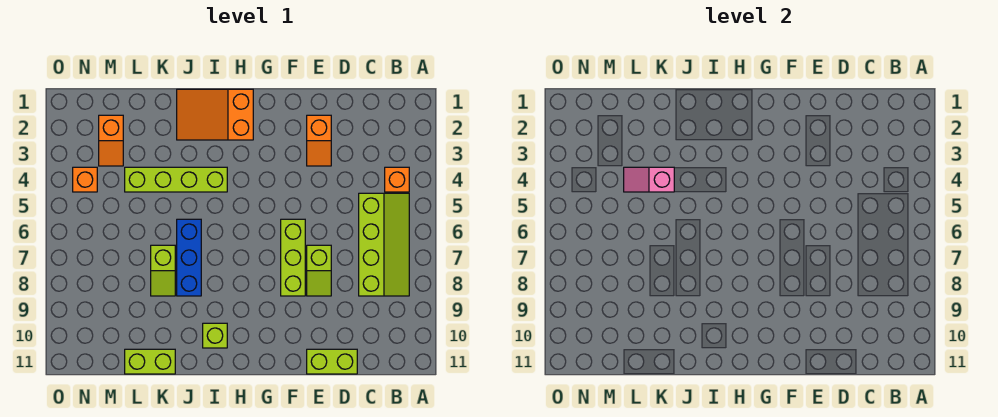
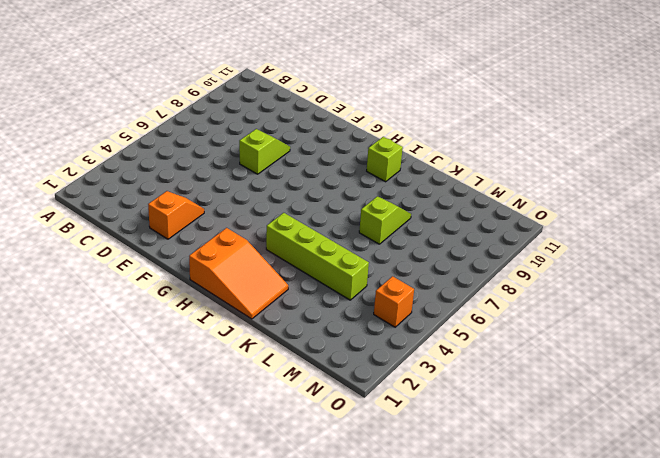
none -> orange brick B4 level 1
none -> lime slope B5:C8 level 1 top C
none -> lime brick D11:E11 level 1

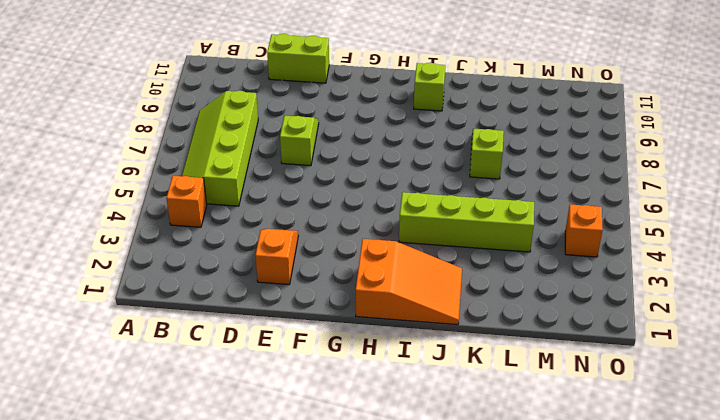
none -> lime brick F6:F8 level 1
none -> blue brick J6:J8 level 1
none -> lime brick K11:L11 level 1

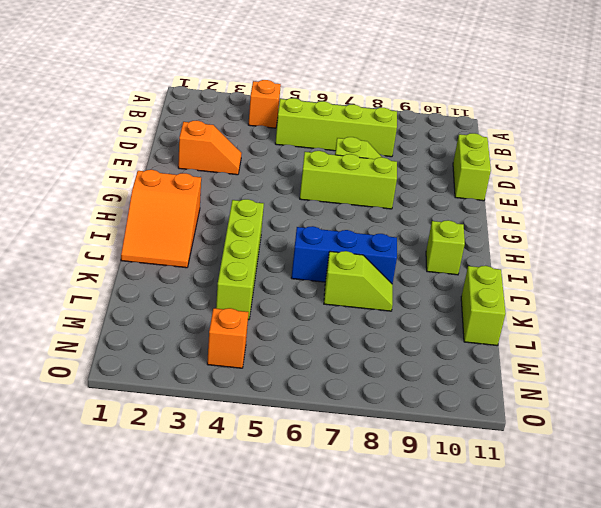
none -> orange slope M2:M3 level 1 top 2
none -> pink slope K4:L4 level 2 top K

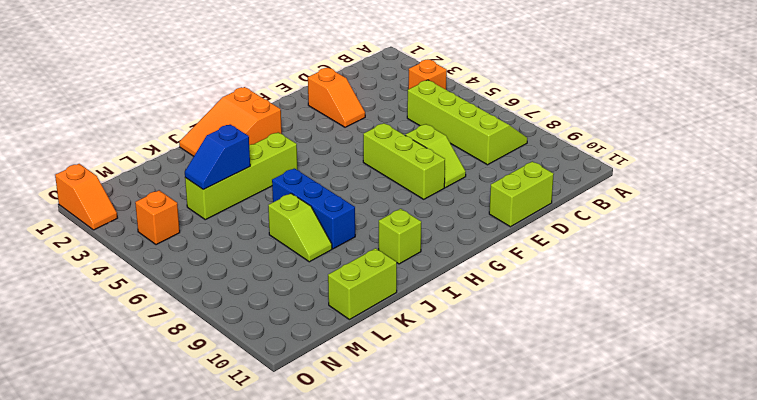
blue slope K4:L4 level 2 top K -> pink slope K4:L4 level 2 top K
orange slope O1:O2 level 1 top 1 -> orange slope M2:M3 level 1 top 2

